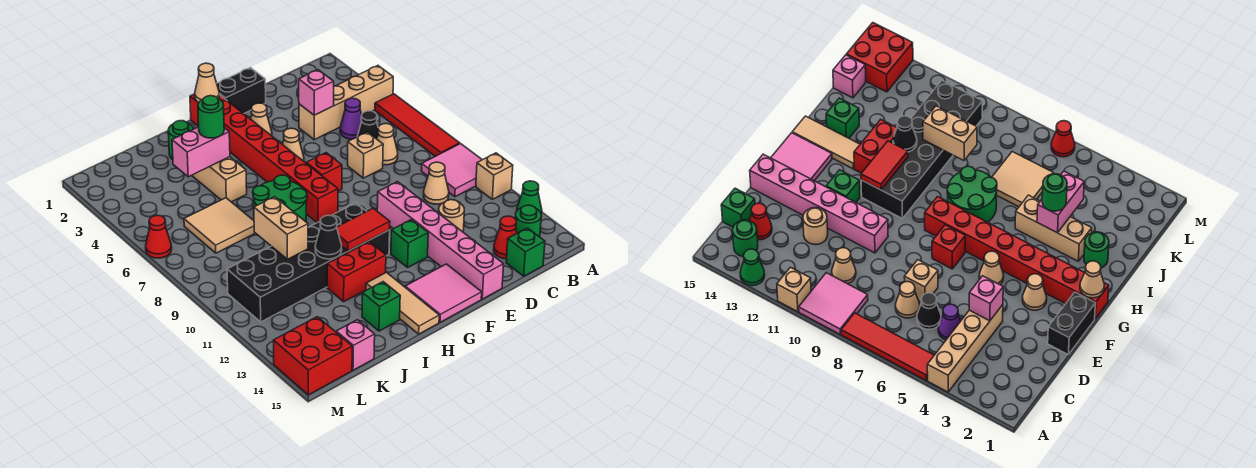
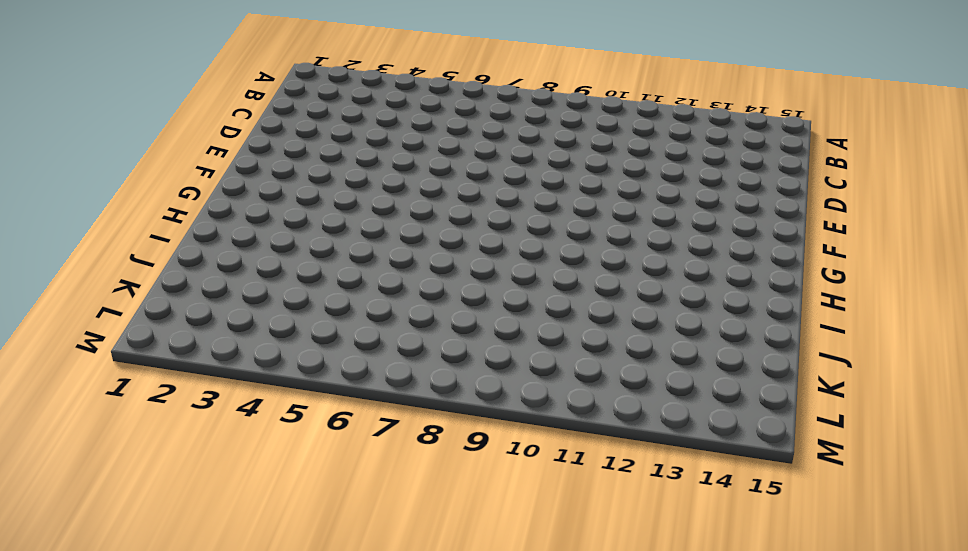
none -> tan brick A4:D4 level 1
none -> red tile A5:A8 level 1
none -> pink tile A9:B10 level 1
none -> tan brick A11 level 1

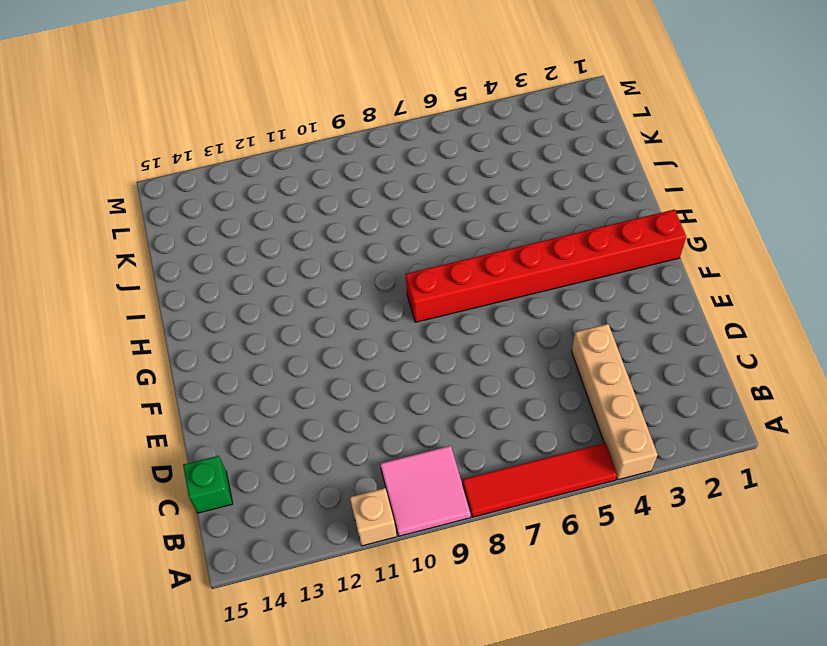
none -> green cone A13 level 1
none -> green round brick B14 level 1
none -> purple cone C5 level 1
none -> black cone C6 level 1

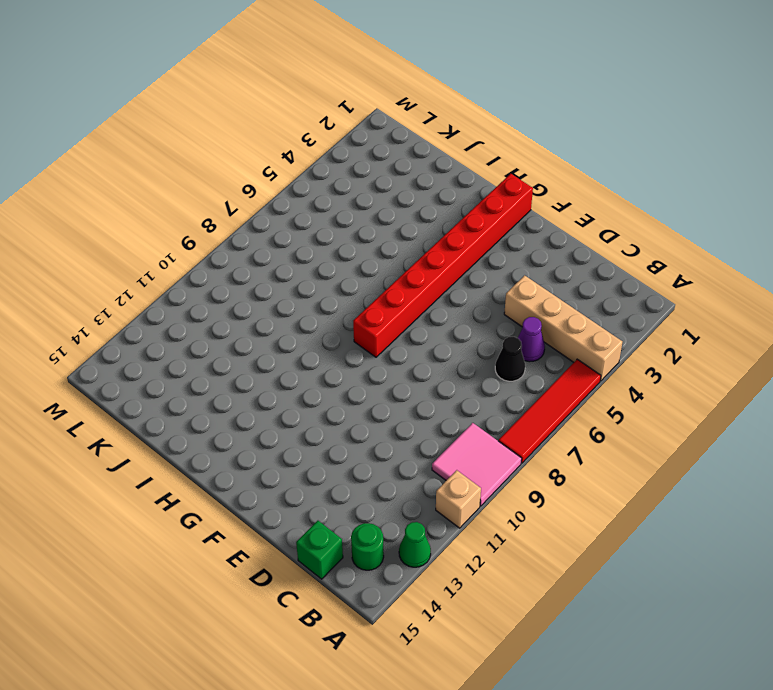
none -> tan cone C7 level 1
none -> tan cone C10 level 1
none -> red cone C14 level 1
none -> tan brick D7 level 1

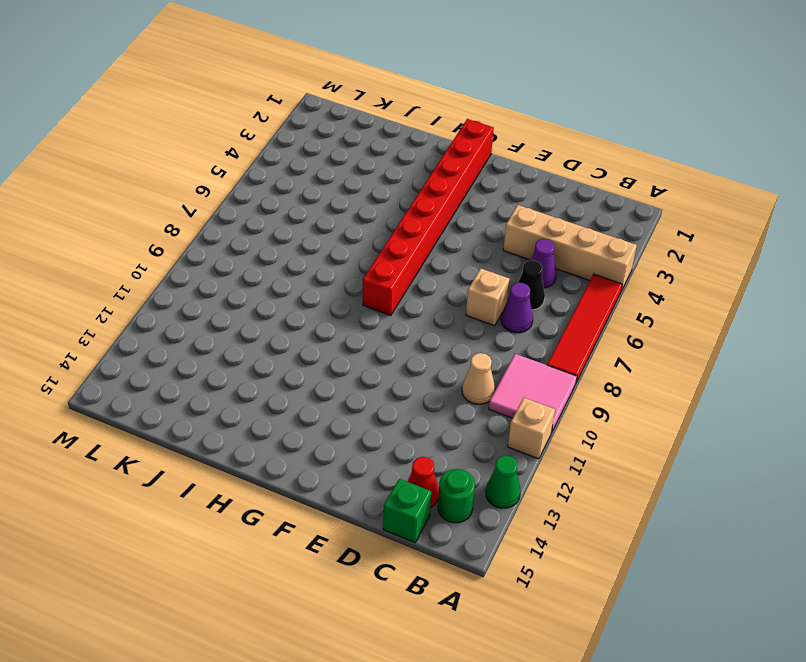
purple cone C7 level 1 -> tan cone C7 level 1
none -> tan round brick D12 level 1
none -> black brick E1:F1 level 1
none -> pink brick E10:E15 level 1
none -> tan cone F3 level 1

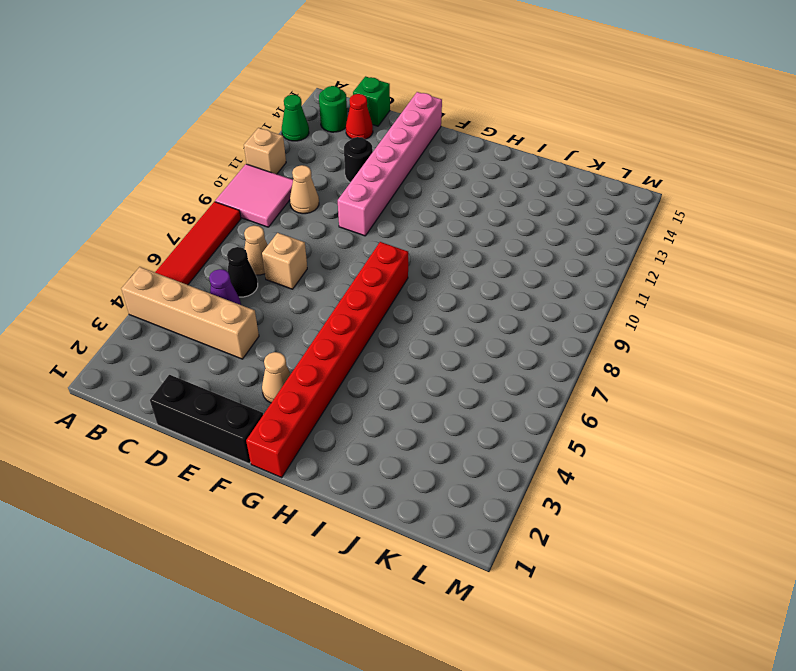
black brick D1:F1 level 1 -> black brick E1:F1 level 1
black round brick D12 level 1 -> tan round brick D12 level 1
none -> tan cone F5 level 1
none -> red brick F7 level 1
none -> green brick F12 level 1
none -> pink tile F14:G15 level 1

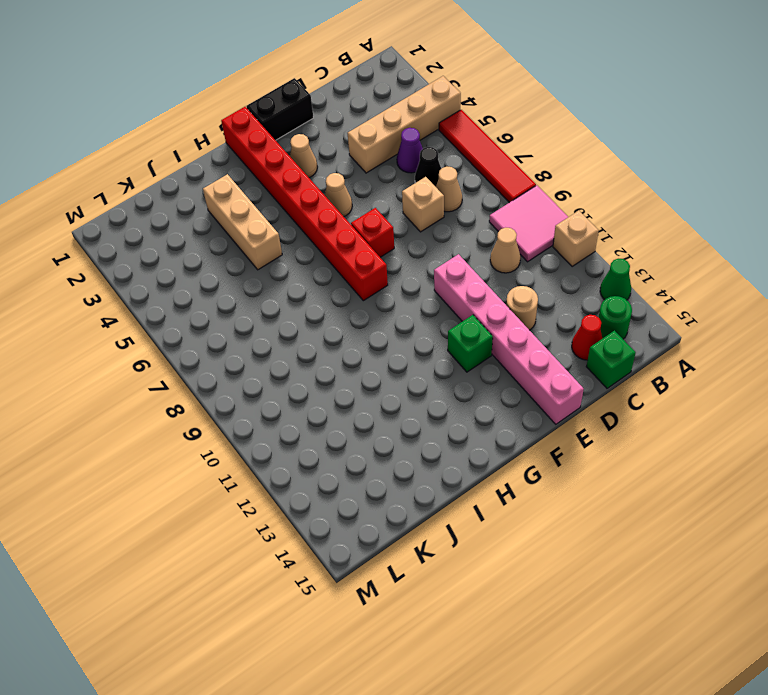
none -> pink tile F14:G15 level 1
none -> black brick G10:L11 level 1
none -> green round brick H7:I8 level 1
none -> red brick H12:I12 level 1

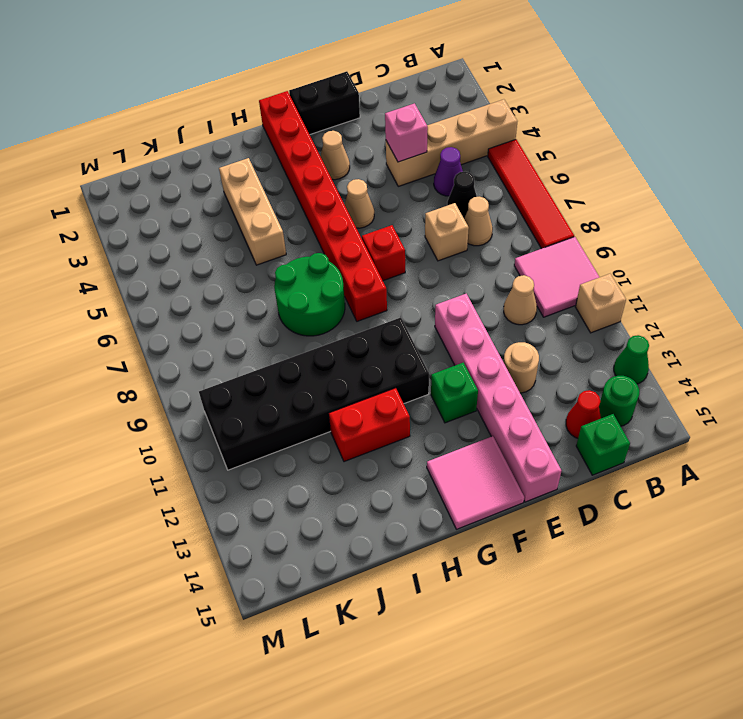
none -> tan tile H13:H15 level 1
none -> green round brick I2 level 1
none -> green brick I14 level 1
none -> tan tile J6:K7 level 1

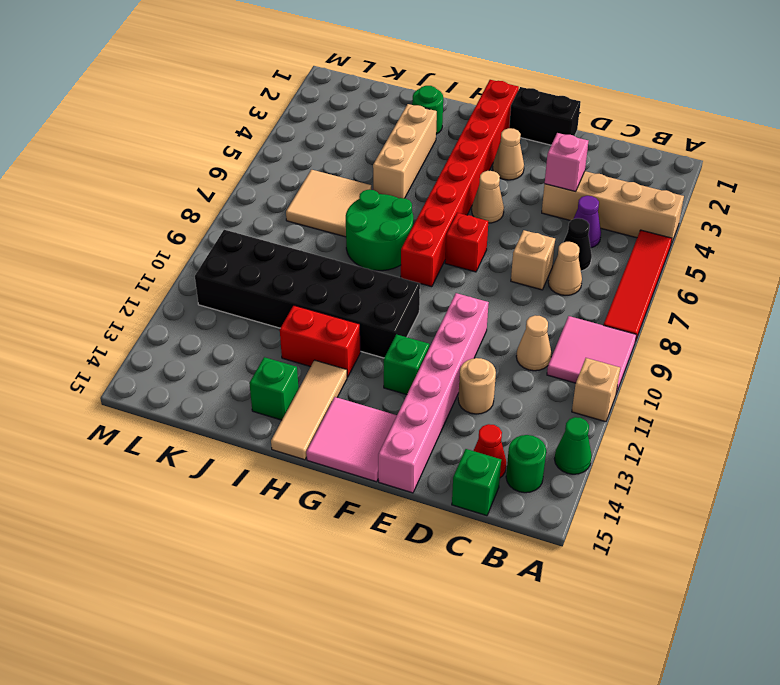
none -> pink brick K15 level 1
none -> red brick L14:M15 level 1
none -> red cone M6 level 1
none -> tan cone G1 level 2

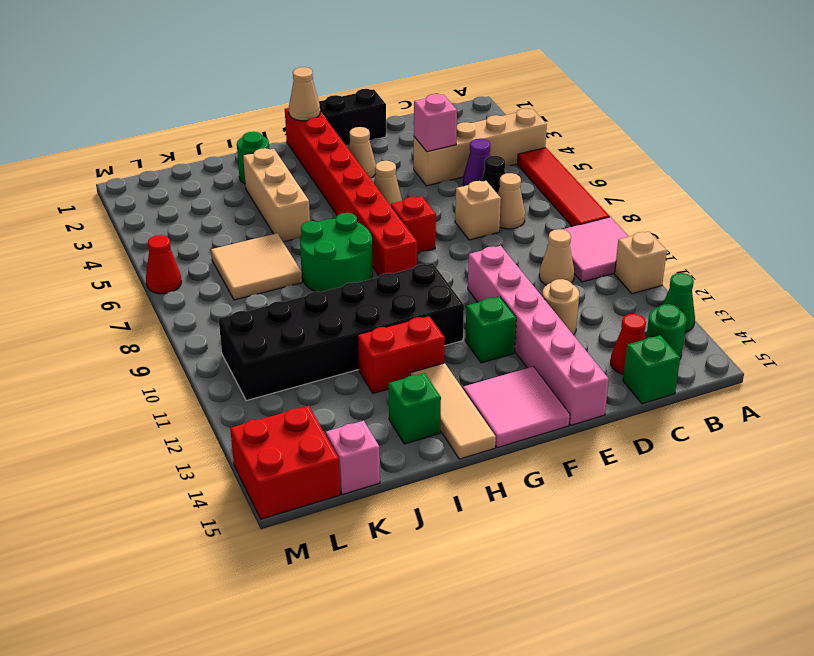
none -> red tile G11:H11 level 2
none -> pink brick I4:J4 level 2
none -> black cone I11 level 2
none -> tan brick J9:J10 level 2

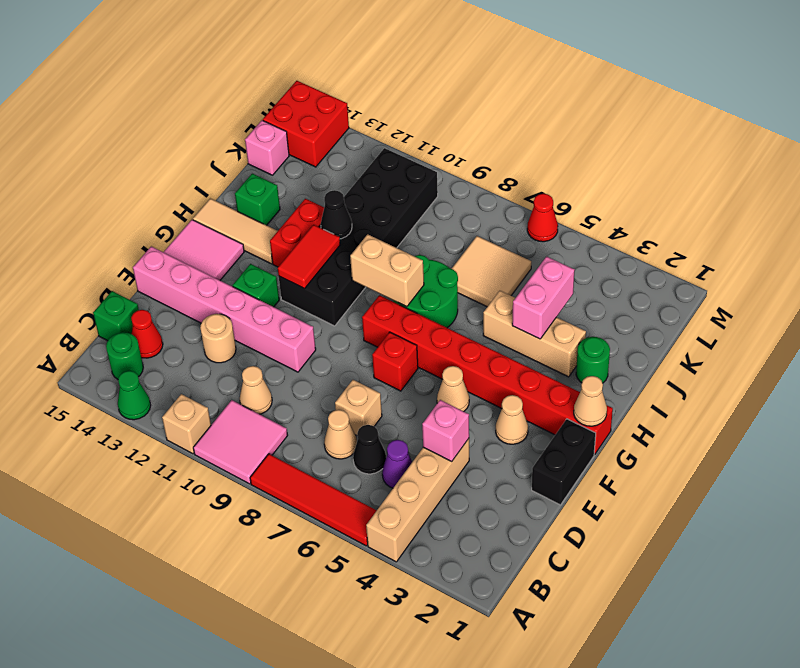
tan brick H8:H9 level 2 -> tan brick J9:J10 level 2
none -> green round brick I4 level 3

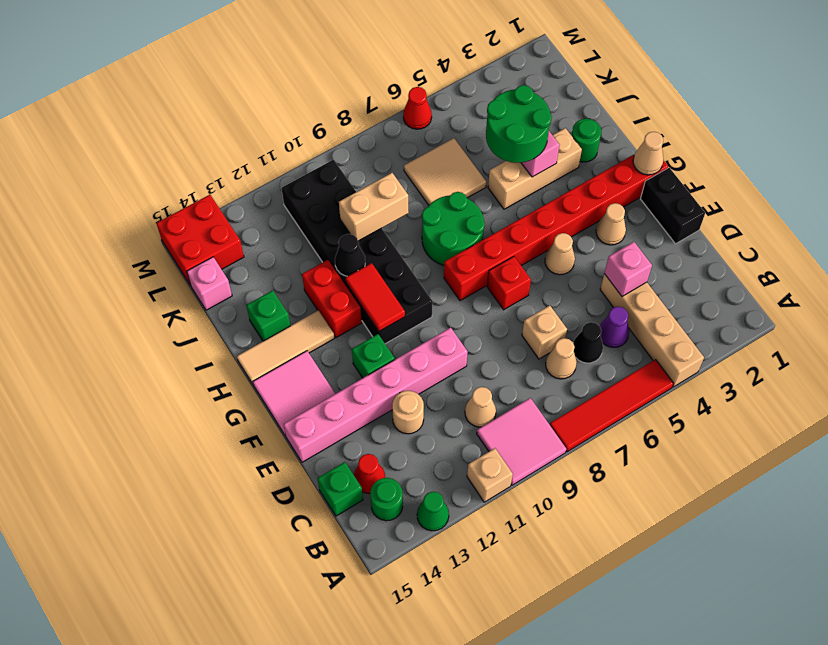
green round brick I4:J5 level 3 -> green round brick I4 level 3

